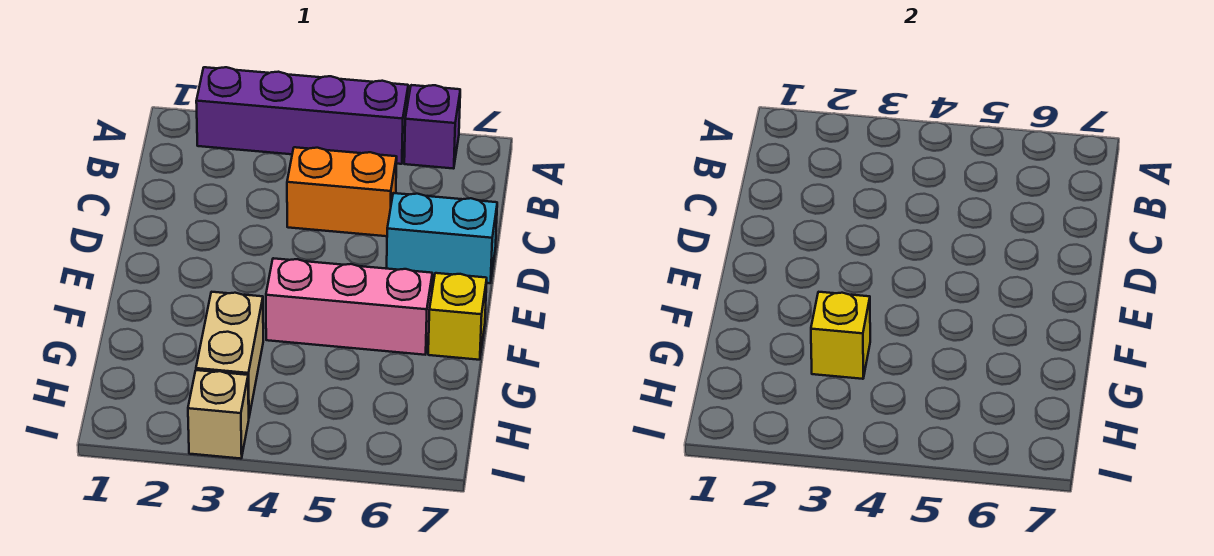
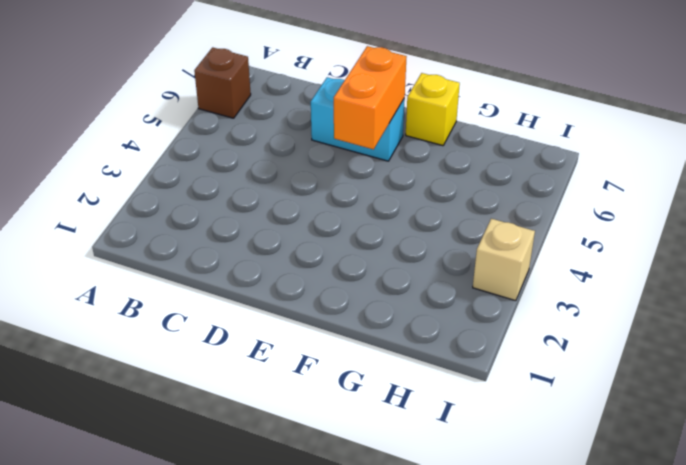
brown brick A6 level 1 -> purple brick A6 level 1
cyan brick D6:E6 level 1 -> cyan brick D6:D7 level 1
orange brick E5:E6 level 2 -> orange brick C4:C5 level 1
none -> purple brick A2:A5 level 1
none -> pink brick F4:F6 level 1

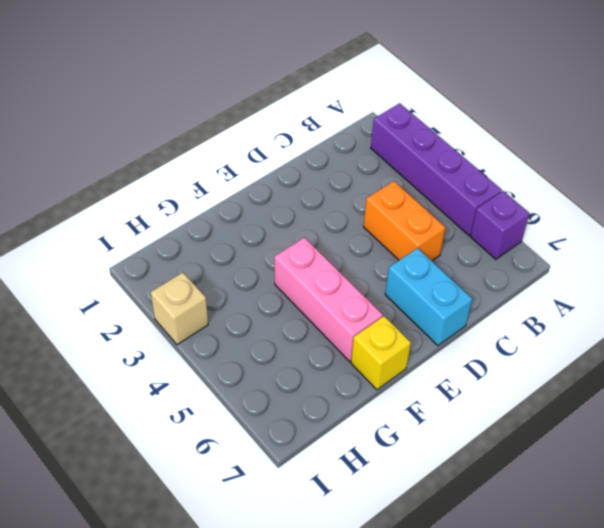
none -> tan brick G3:H3 level 1
none -> yellow brick G3 level 2

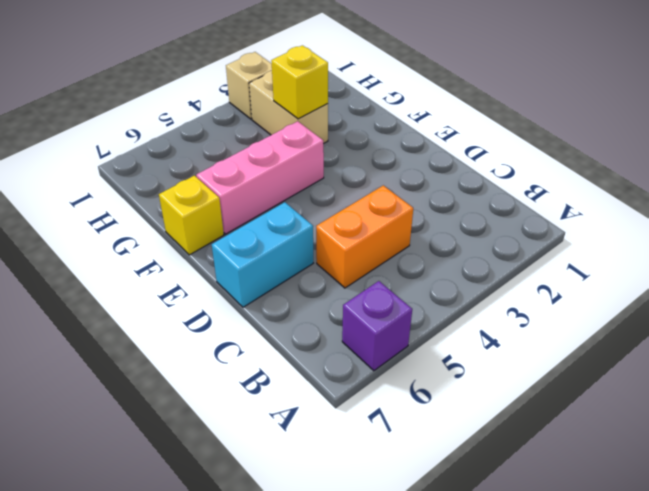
none -> purple brick A2:A5 level 1

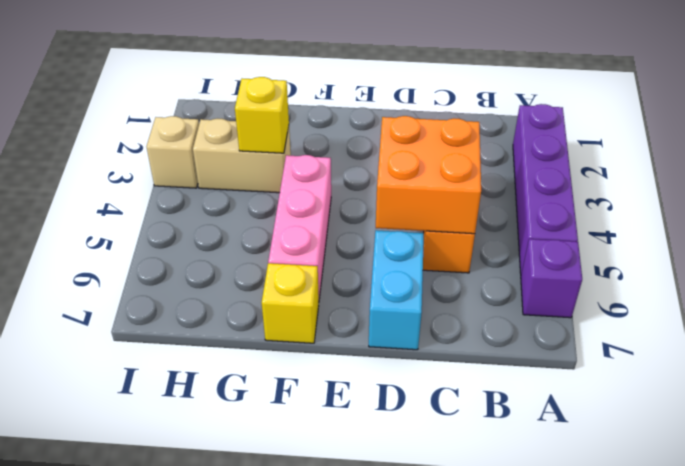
orange brick C4:D5 level 2 -> none

